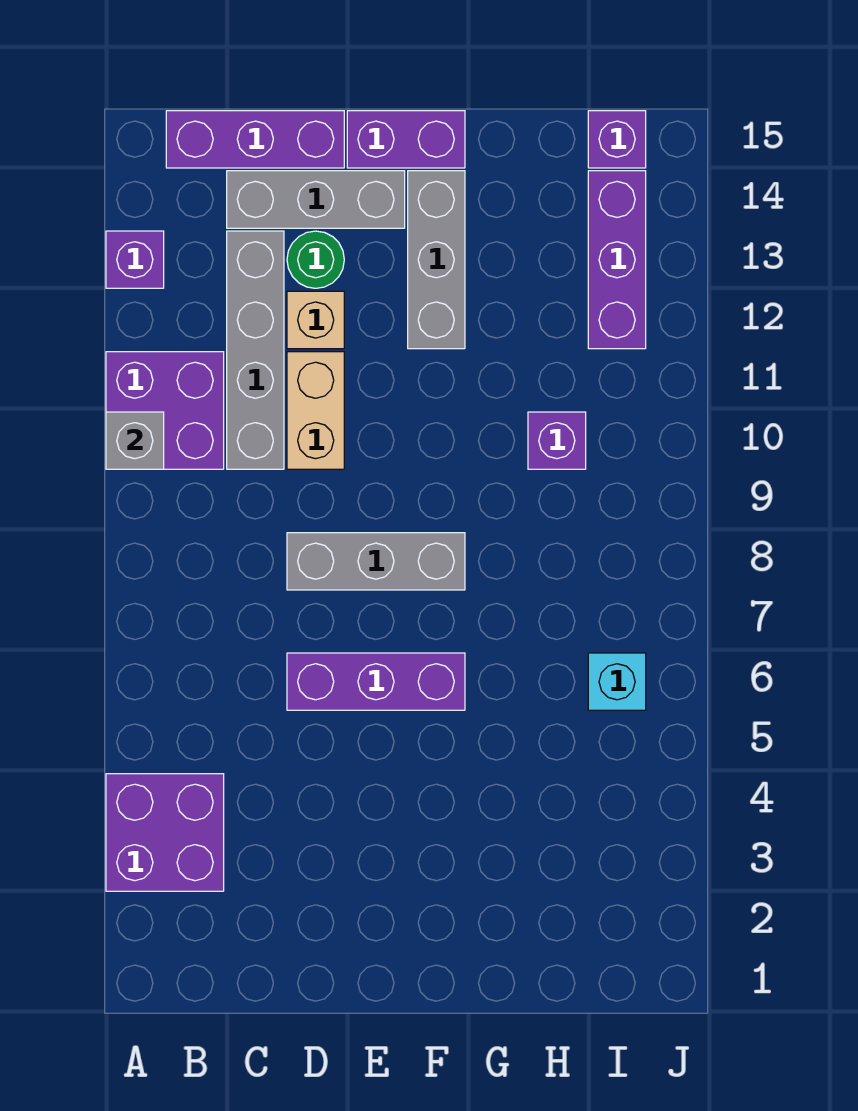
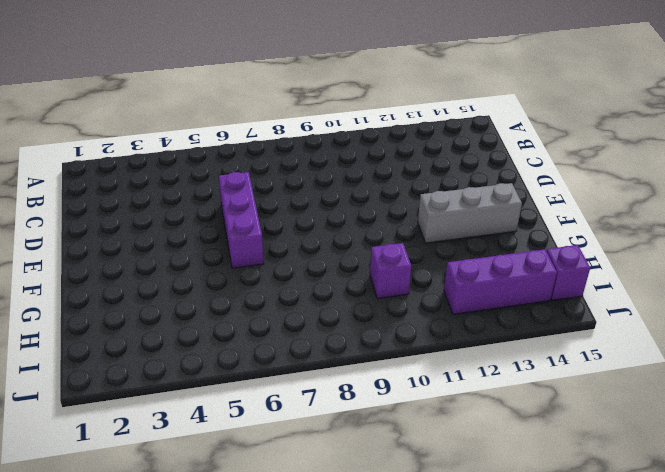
none -> purple brick A3:B4 level 1
none -> purple brick A10:B11 level 1
none -> purple brick A13 level 1

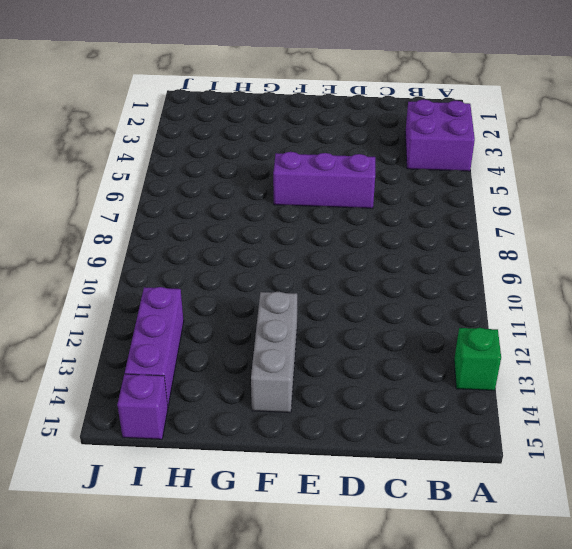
green brick A13 level 1 -> purple brick A13 level 1
none -> purple brick A10:B11 level 1
none -> purple brick B15:D15 level 1
none -> grey brick C10:C13 level 1

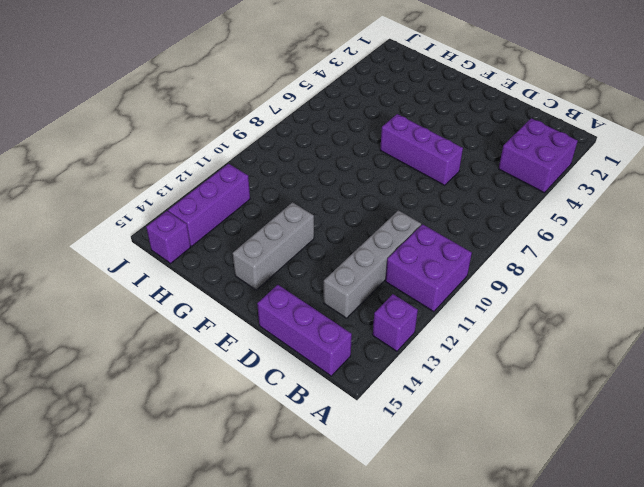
none -> grey brick C14:E14 level 1
none -> grey brick D8:F8 level 1
none -> tan brick D10:D11 level 1

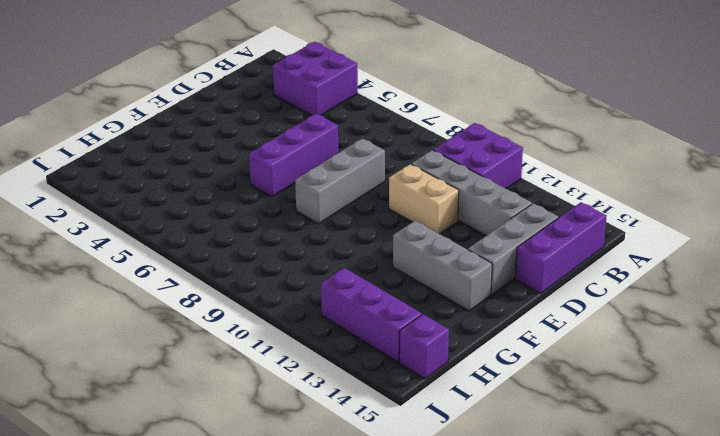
none -> purple brick A13 level 1
none -> tan brick D12 level 1
none -> green round brick D13 level 1

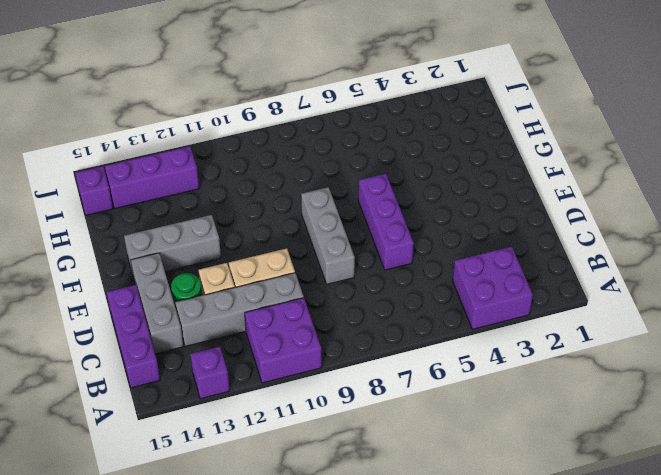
none -> purple brick E15:F15 level 1
none -> purple brick H10 level 1
none -> cyan brick I6 level 1

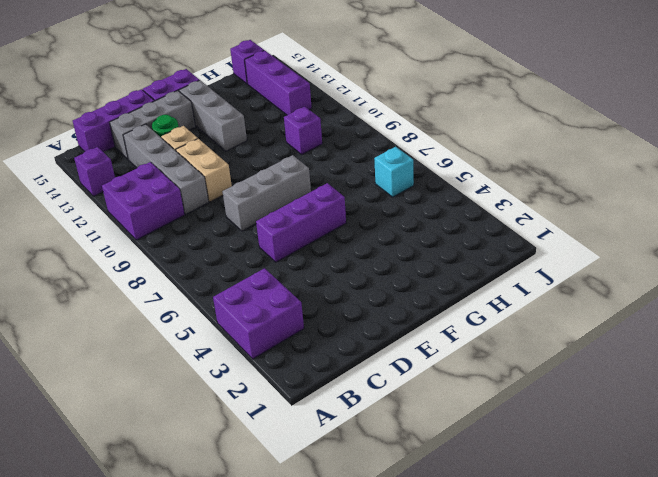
none -> grey brick A10 level 2

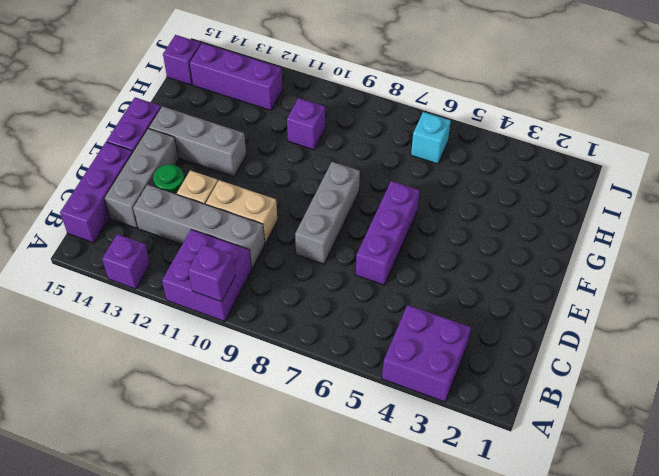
purple brick A10 level 2 -> grey brick A10 level 2

